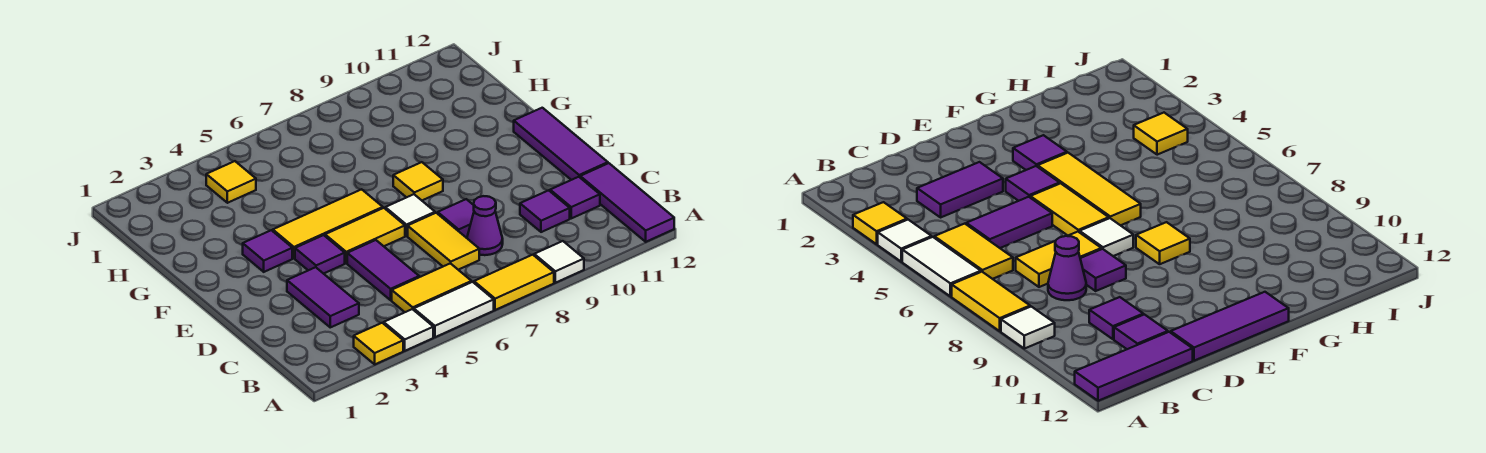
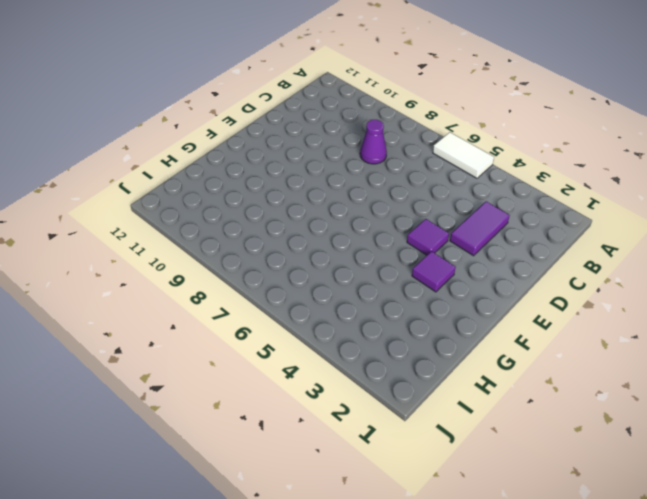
none -> yellow tile A3 level 1
none -> white tile A4 level 1
none -> yellow tile A7:A8 level 1

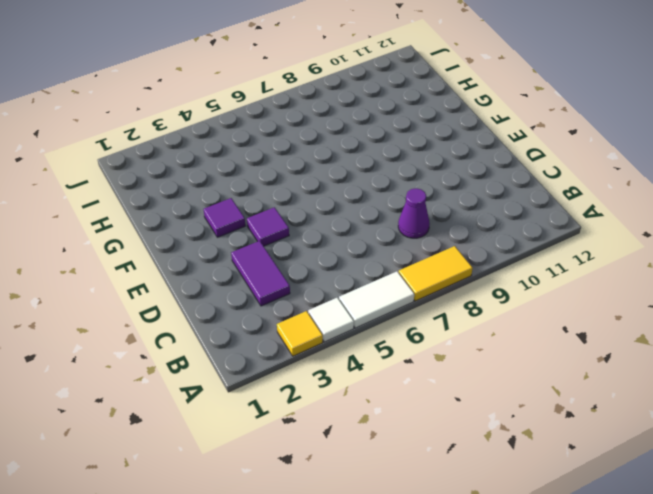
none -> white tile A9 level 1
none -> purple tile A12:C12 level 1
none -> yellow tile B5:B6 level 1

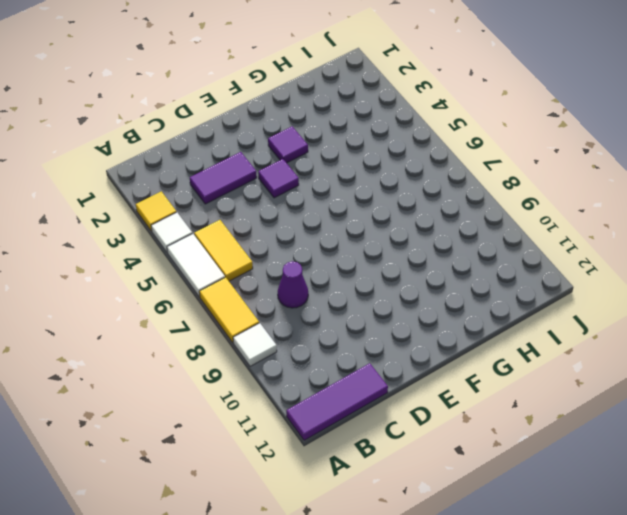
none -> purple tile C5:D5 level 1
none -> yellow tile C7:D7 level 1
none -> purple tile C10 level 1

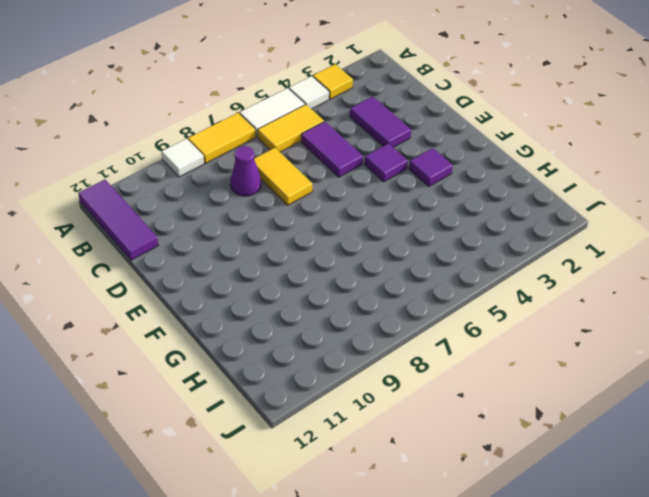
none -> purple tile C10 level 1
none -> purple tile C11 level 1
none -> purple tile D8 level 1

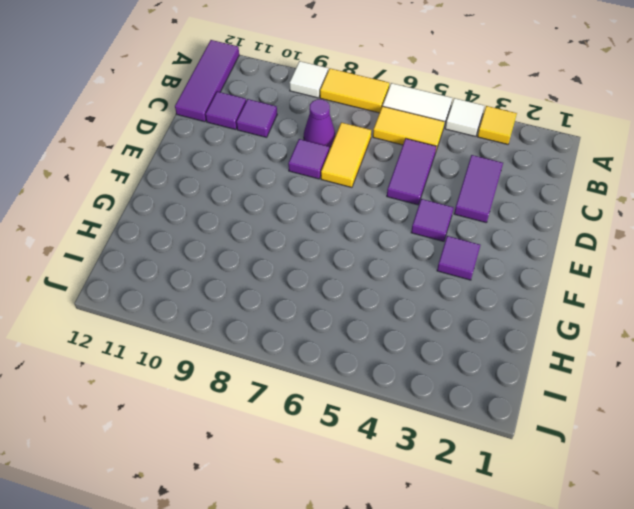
none -> purple tile D12:F12 level 1
none -> yellow tile E5:E6 level 1
none -> white tile E7 level 1

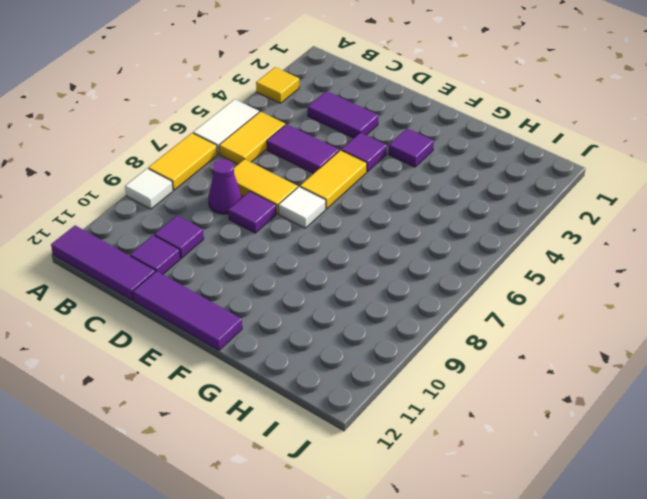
none -> white tile A4 level 1
none -> yellow tile F4:F6 level 1
none -> yellow tile F8 level 1

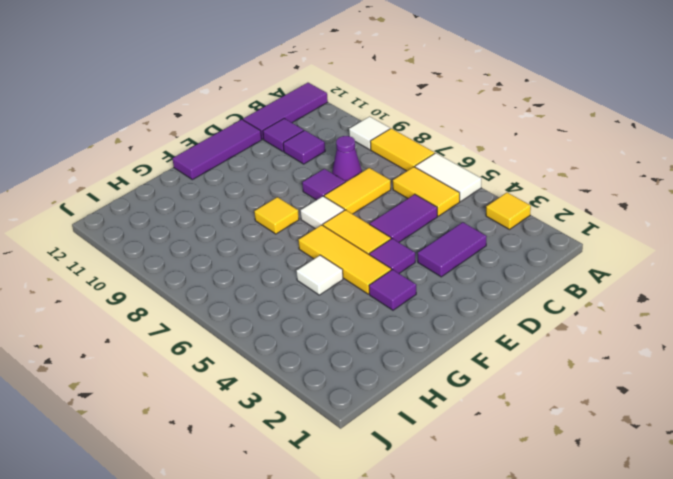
white tile G5 level 1 -> white tile A4 level 1
none -> yellow tile I4 level 1

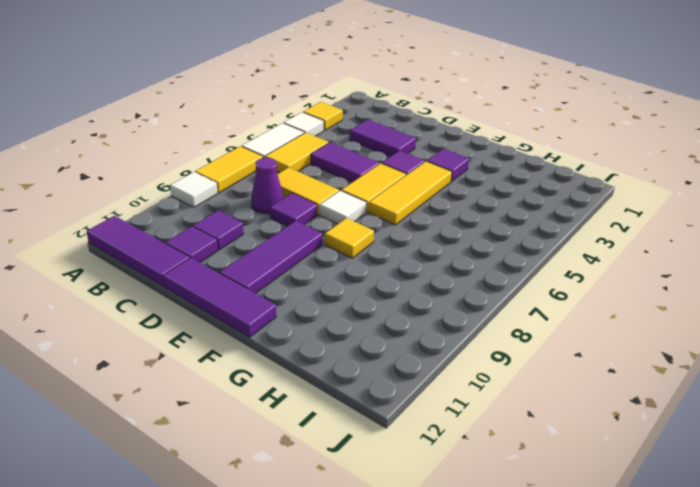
purple tile E9:E11 level 1 -> none
none -> yellow tile I4 level 1

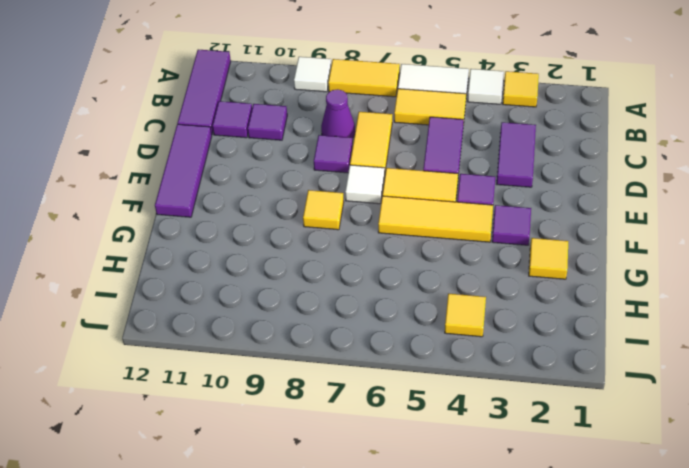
yellow tile G2 level 1 -> none

